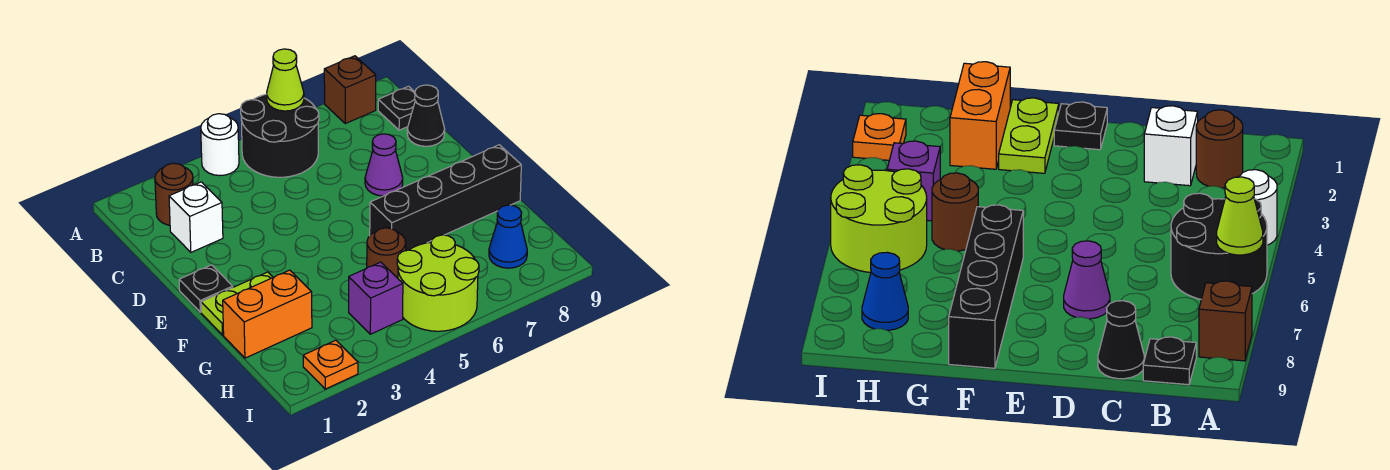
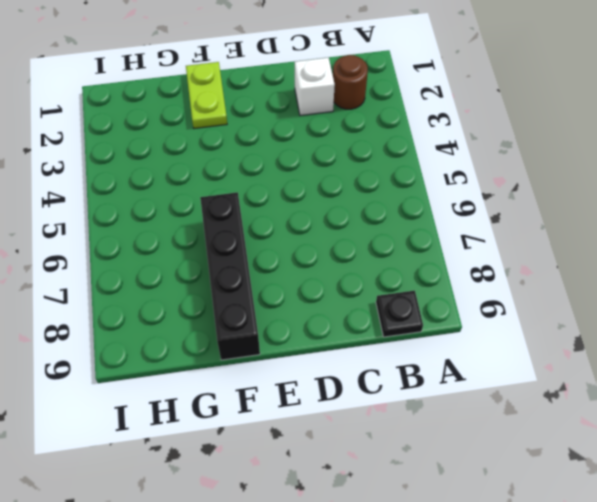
none -> white round brick A4 level 1
none -> black round brick A5:B6 level 1
none -> brown brick A8 level 1

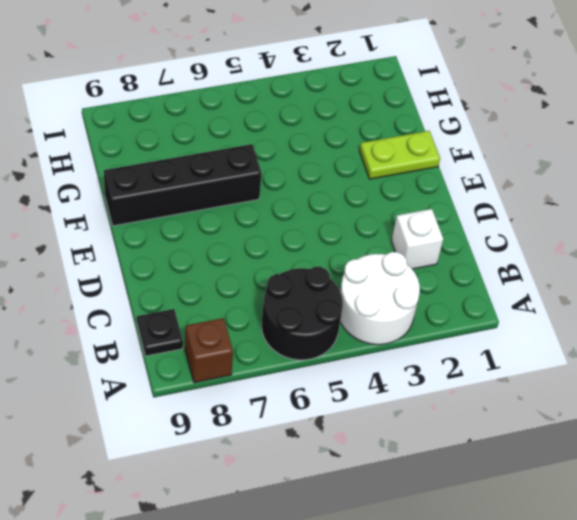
white round brick A3:B4 level 1 -> white round brick A4 level 1
none -> brown round brick B2 level 1
none -> black cone C9 level 1
none -> purple cone D7 level 1

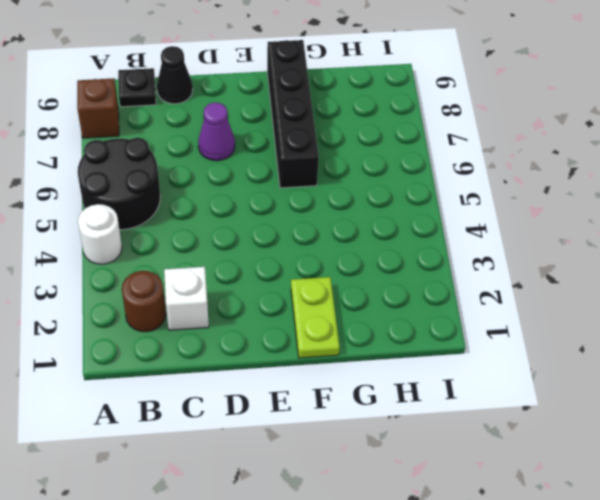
none -> black plate E1 level 1
none -> orange brick G1:G2 level 1
none -> brown round brick G5 level 1

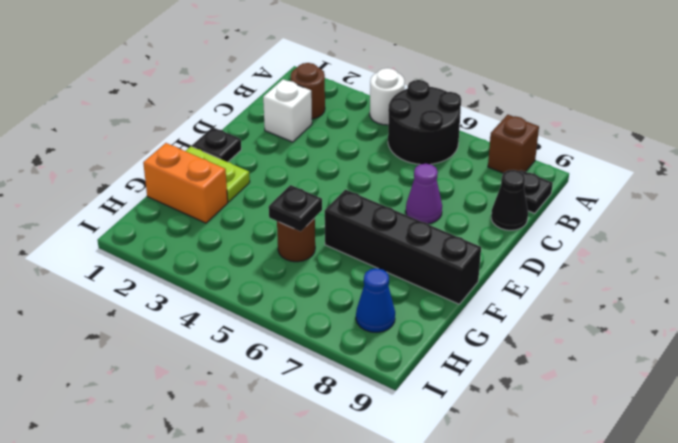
black plate G5 level 2 -> none
none -> purple brick H4 level 1
none -> lime round brick H5:I6 level 1
none -> orange plate I2 level 1

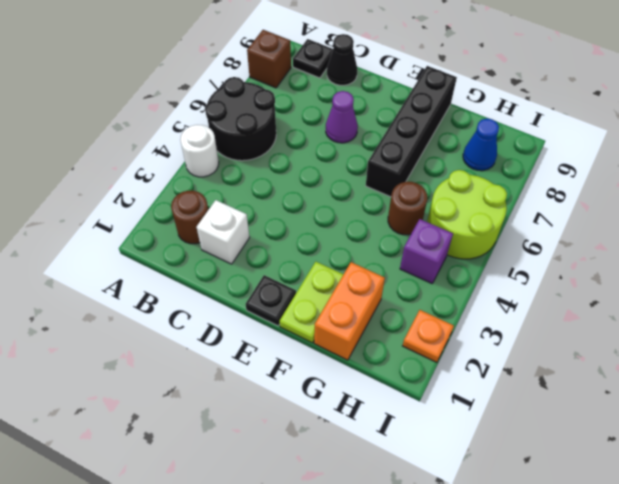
none -> lime cone A6 level 2

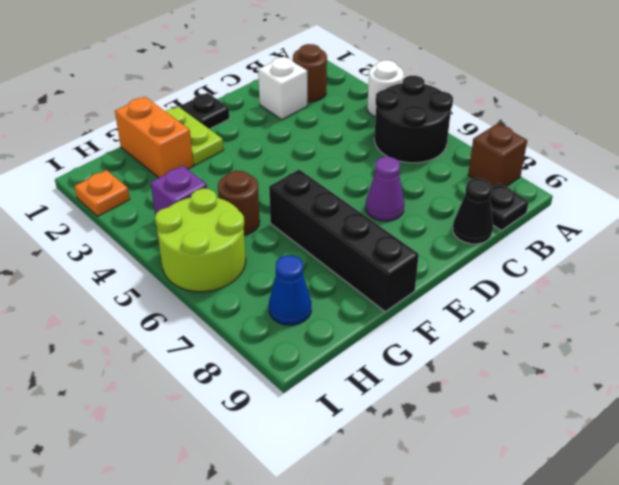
none -> lime cone A6 level 2

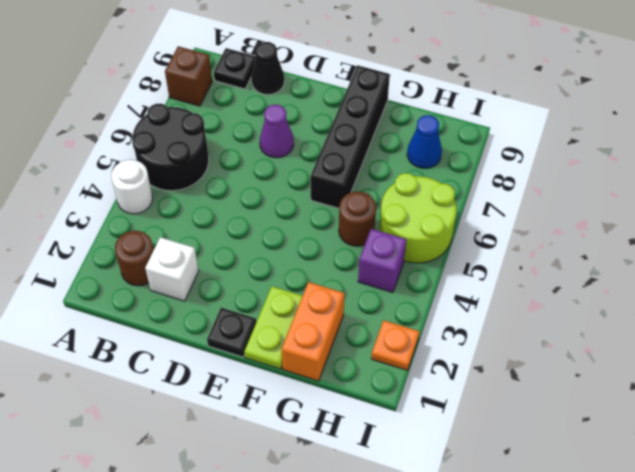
none -> lime cone A6 level 2

